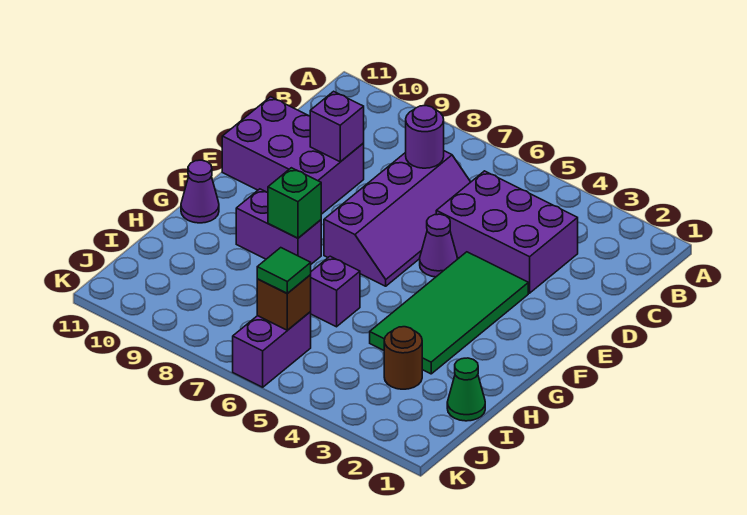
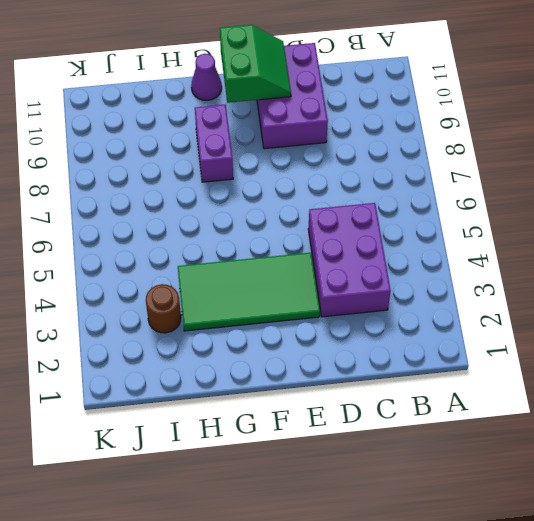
green slope E10:F11 level 2 top F -> none
none -> purple slope C6:F7 level 1 top 7
none -> purple cone E5 level 1
none -> purple brick H6 level 1

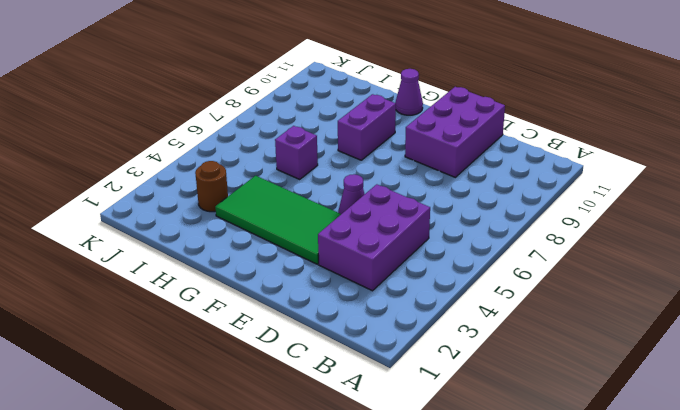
none -> purple slope C6:F7 level 1 top 7
none -> green cone I1 level 1
none -> purple brick J6:K6 level 1

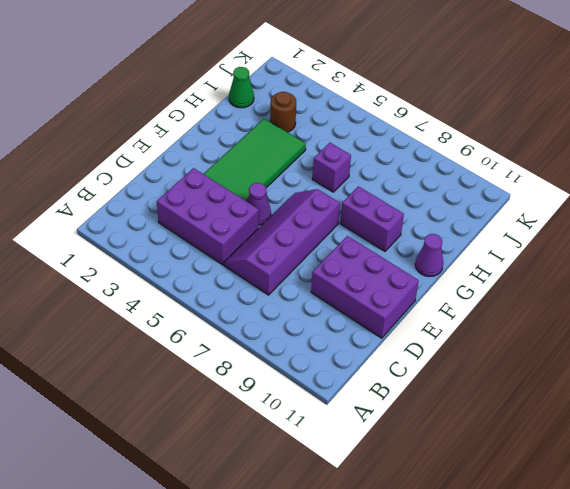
none -> purple brick J6:K6 level 1
none -> purple round brick C7 level 2
none -> purple brick D9 level 2

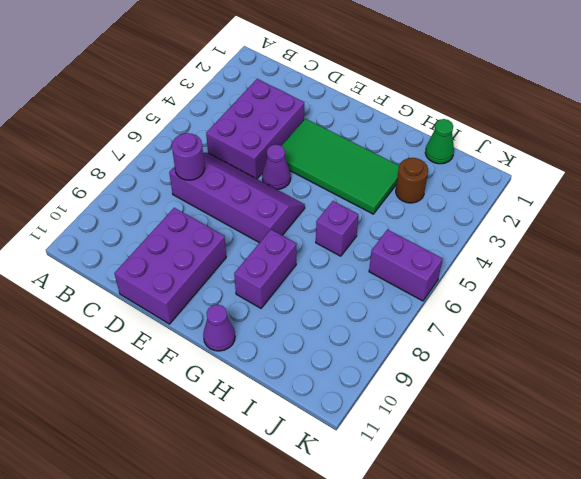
none -> purple brick D9 level 2
none -> green brick G8 level 2
none -> brown brick J6 level 2

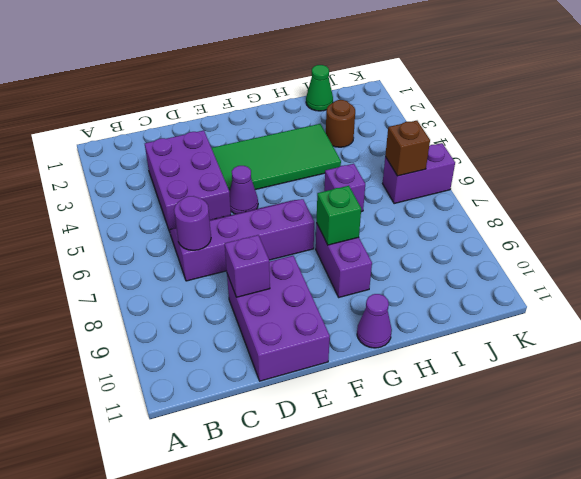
none -> green tile J6 level 3

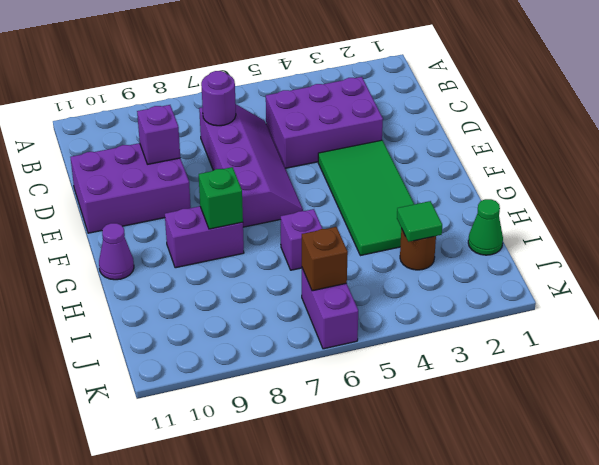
green tile I3 level 2 -> green tile J6 level 3
none -> purple cone E5 level 1

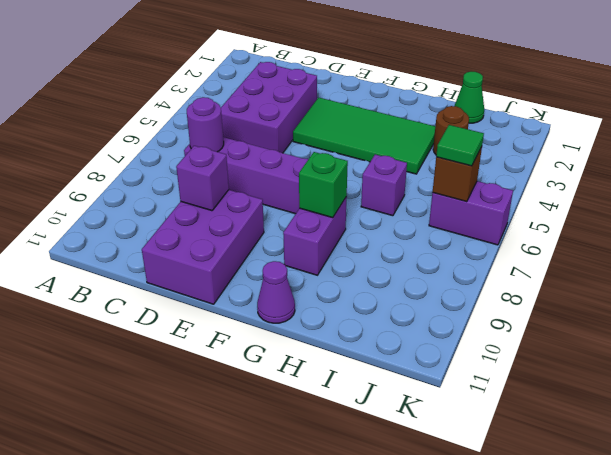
none -> purple cone E5 level 1

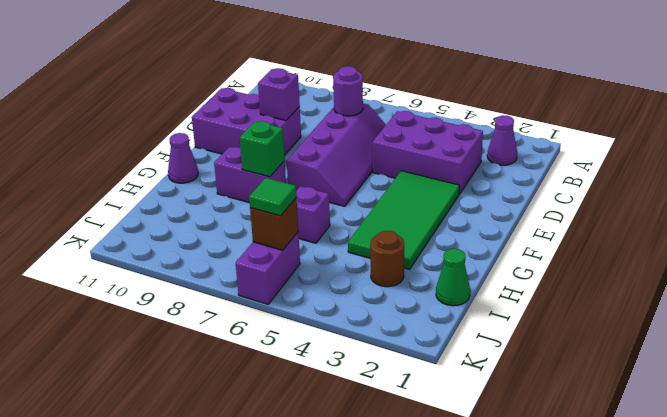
purple cone B2 level 1 -> purple cone E5 level 1

